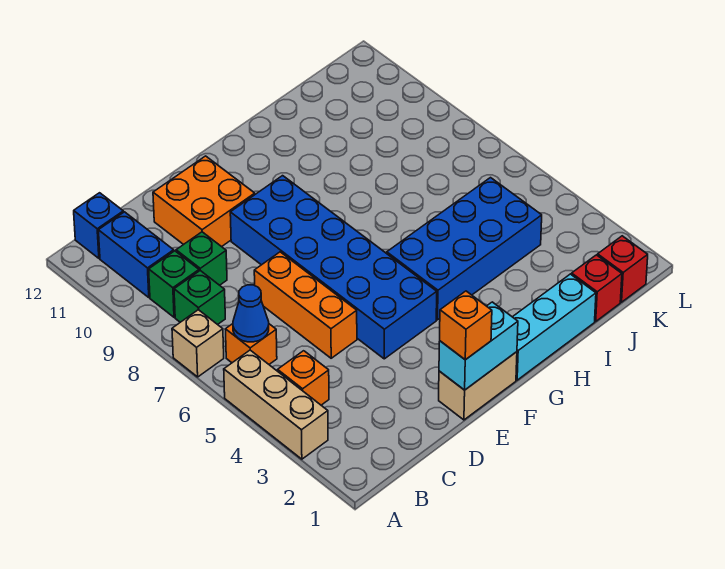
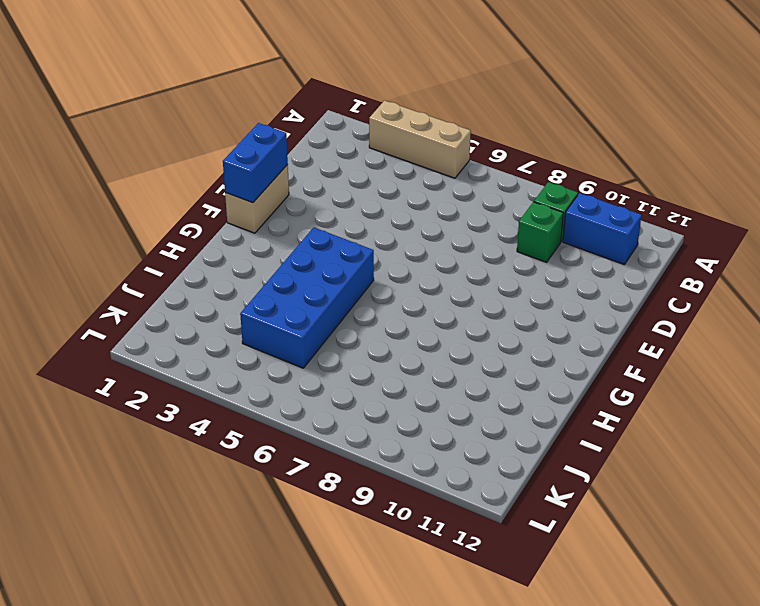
blue brick E1:F1 level 2 -> cyan brick E1:F1 level 2
none -> tan brick A7 level 1
none -> orange brick B4 level 1
none -> orange brick B6 level 1

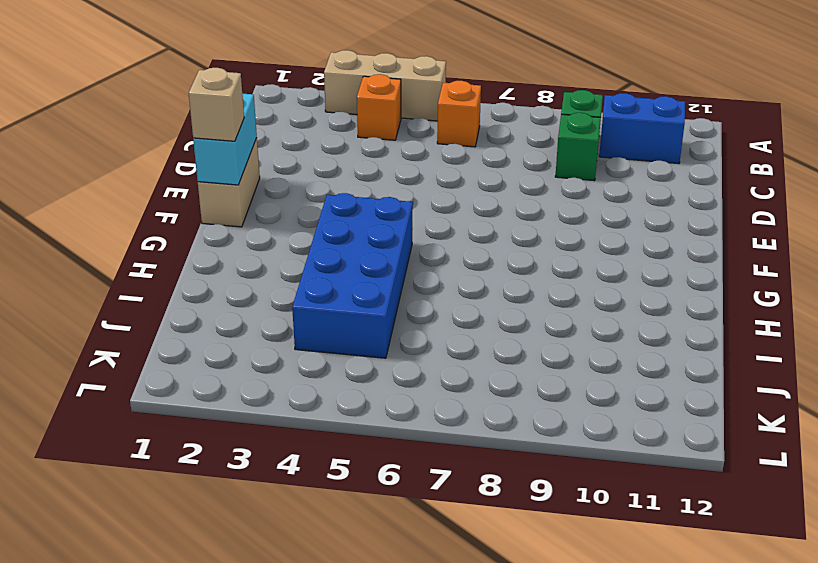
tan brick F1 level 3 -> tan brick A7 level 1
none -> green brick B8 level 1
none -> blue brick B12 level 1
none -> orange brick D5:D7 level 1

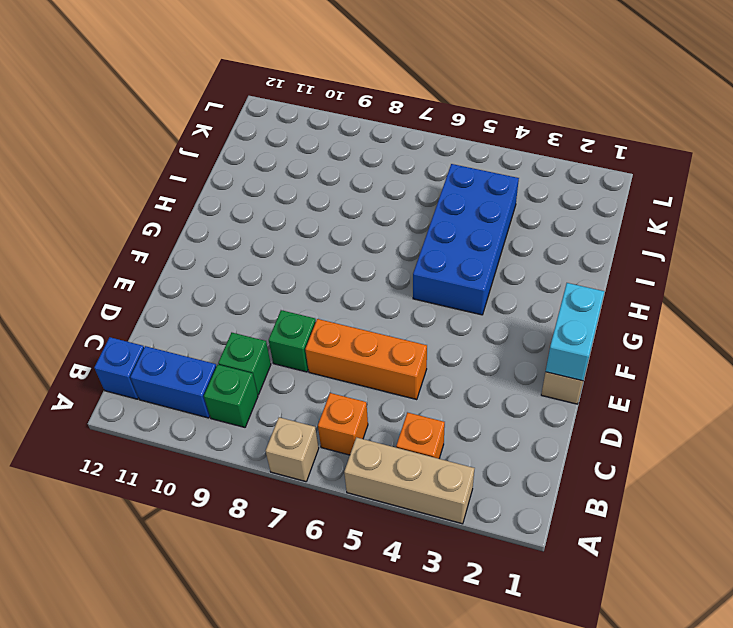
green brick D8 level 1 -> green brick B8 level 1
none -> orange brick D10:E11 level 1
none -> blue brick E4:F9 level 1
none -> cyan brick G1:I1 level 1

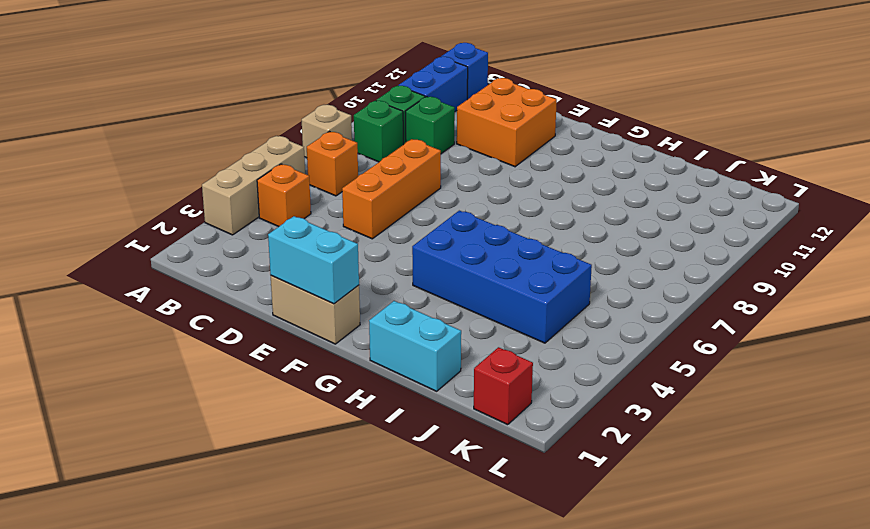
cyan brick H1:I1 level 1 -> cyan brick G1:I1 level 1
none -> blue brick E4:F9 level 1
none -> red brick J1 level 1
none -> blue cone B6 level 2

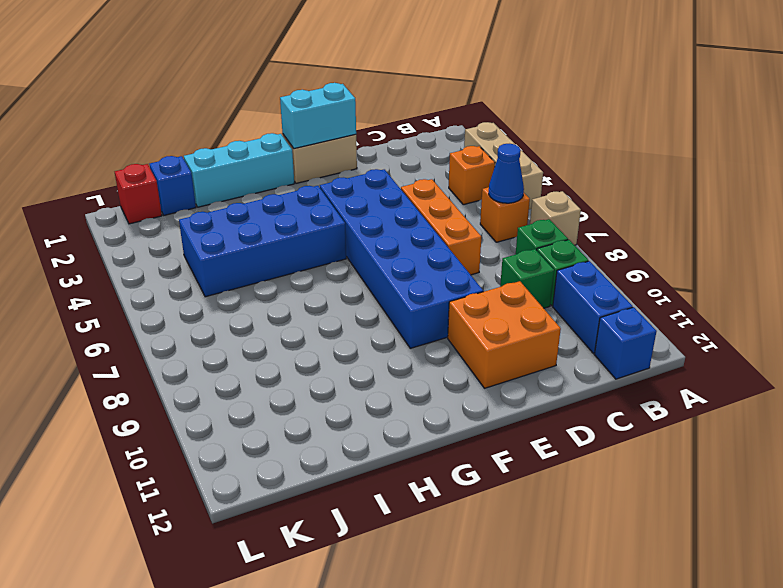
blue brick J1 level 1 -> red brick J1 level 1
none -> orange brick E1 level 3

